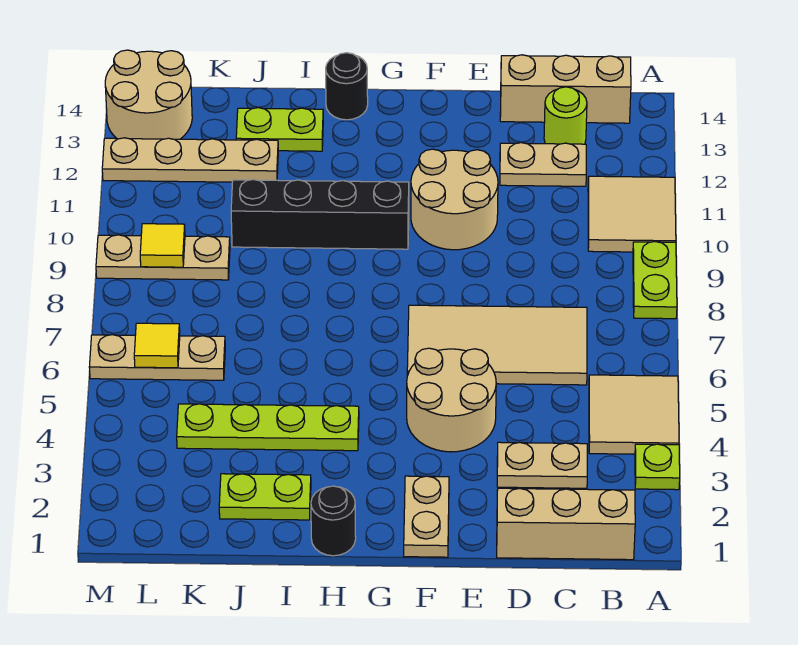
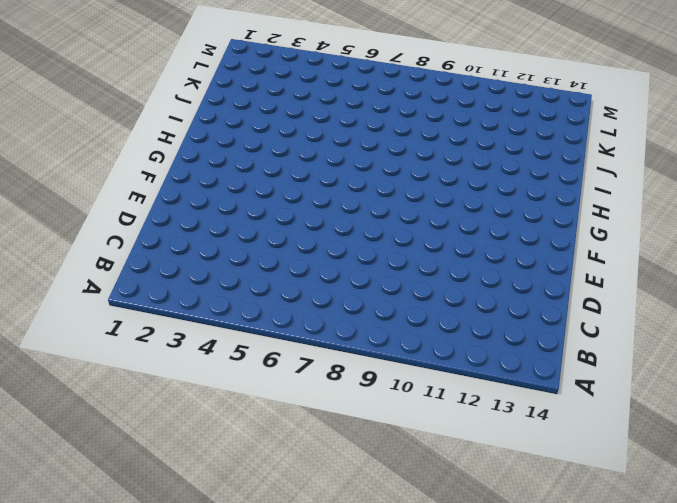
none -> lime plate A3 level 1
none -> tan tile A4:B5 level 1
none -> lime plate A8:A9 level 1

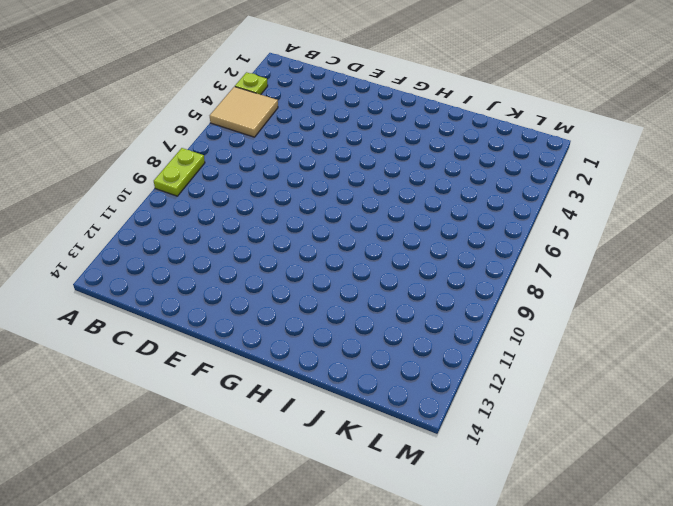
none -> tan tile A10:B11 level 1
none -> tan brick B1:D1 level 1
none -> tan brick B14:D14 level 1

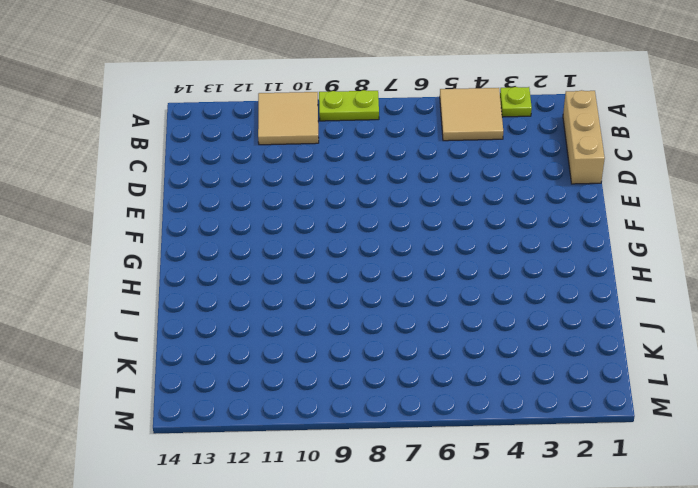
none -> tan brick B14:D14 level 1
none -> tan plate C3:D3 level 1
none -> tan tile C6:F7 level 1

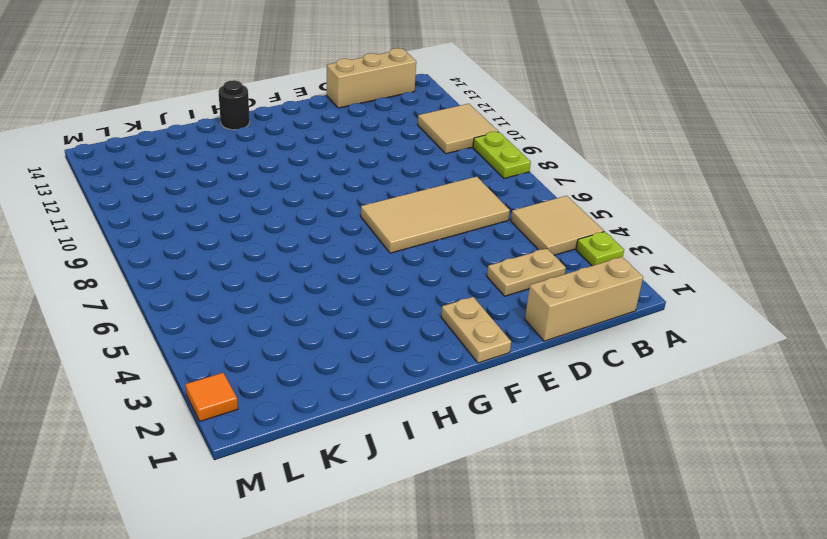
orange tile M2 level 1 -> none
none -> tan plate C12:D12 level 1
none -> lime round brick C13 level 1
none -> tan round brick E4:F5 level 1

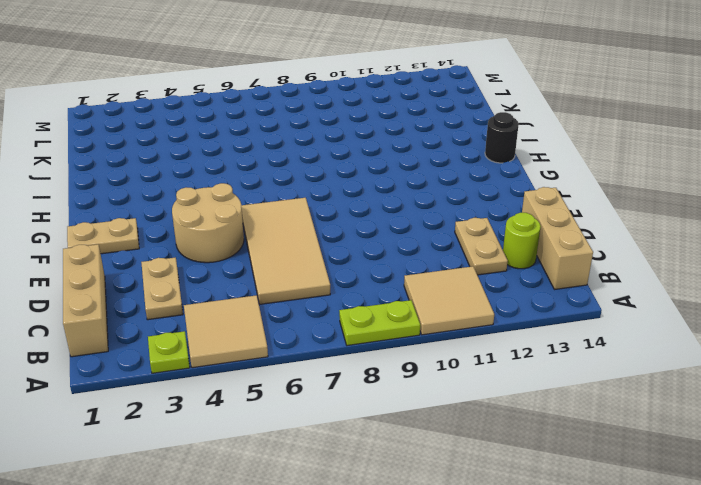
none -> tan round brick E10:F11 level 1
none -> black brick G10:J10 level 1
none -> black round brick H1 level 1

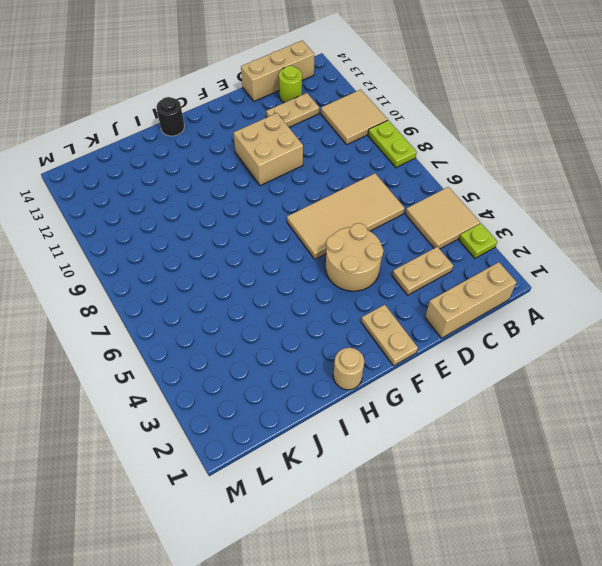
tan brick E10:F11 level 1 -> tan round brick E10:F11 level 1
tan round brick H1 level 1 -> black round brick H1 level 1
none -> black brick G10:J10 level 1
none -> lime plate H4:K4 level 1
none -> lime plate I2:J2 level 1

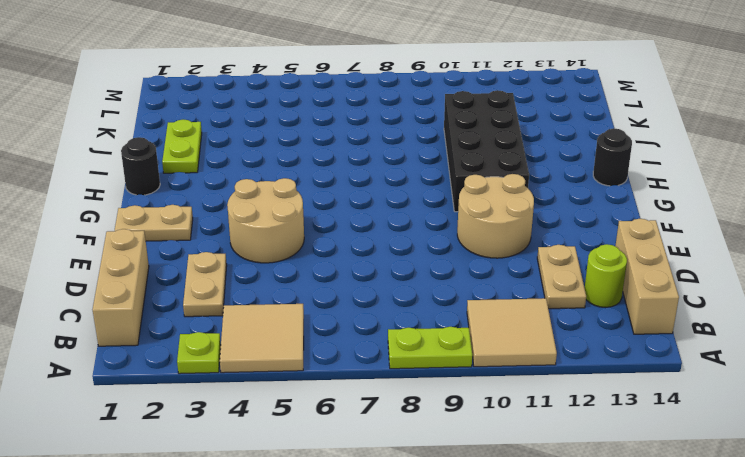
black brick G10:J11 level 1 -> black brick G10:J10 level 1
none -> tan tile C6:F7 level 1
none -> lime plate H4:K4 level 1
none -> lime plate I13:J13 level 1

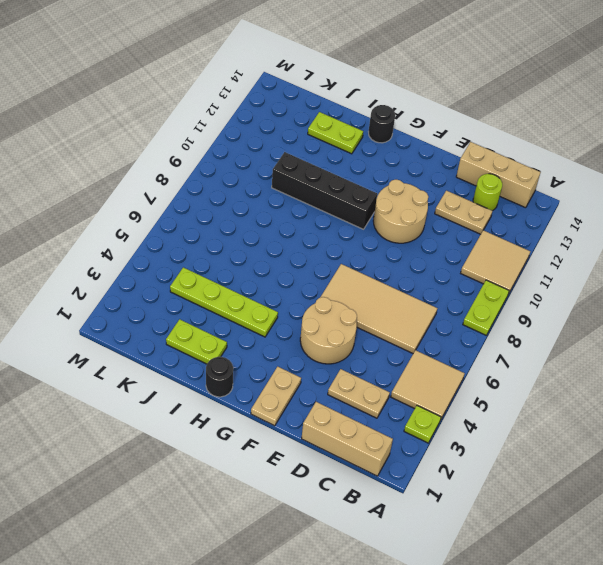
none -> tan plate J12:M12 level 1
none -> tan plate K6:M6 level 1
none -> tan plate K9:M9 level 1

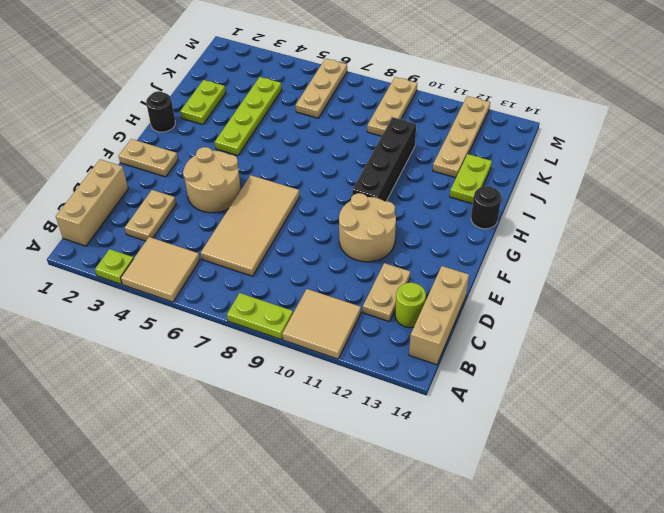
none -> tan round brick L13:M14 level 1
none -> yellow tile L6 level 2
none -> yellow tile L9 level 2

